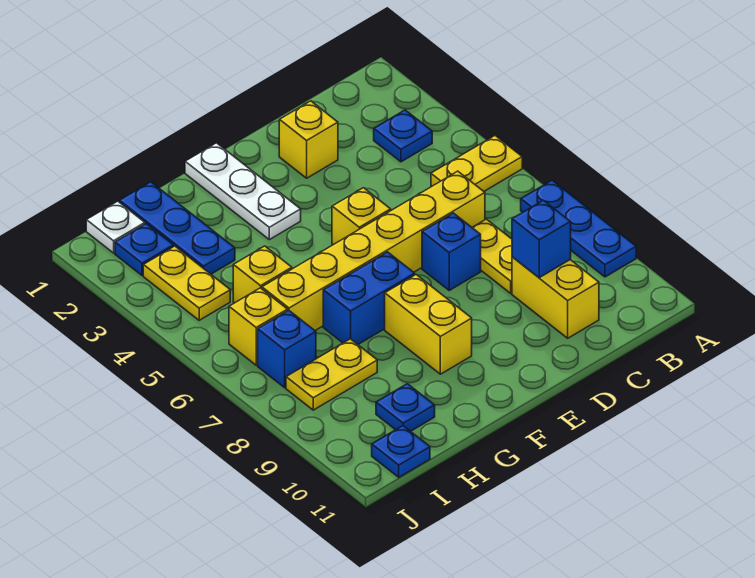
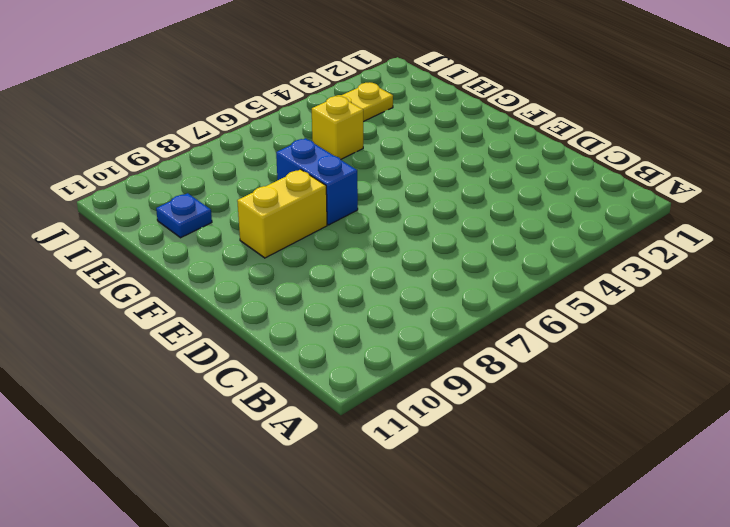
none -> yellow plate A5:B5 level 1
none -> blue plate A7:A9 level 1
none -> blue plate B3 level 1

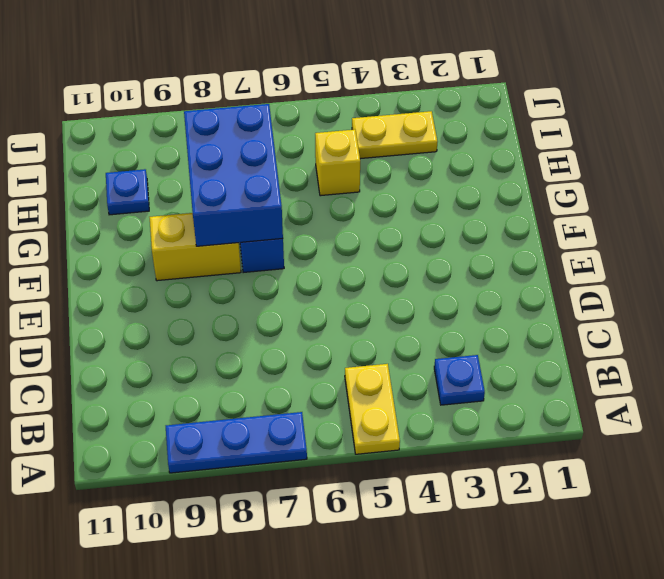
blue brick F7:H8 level 2 -> none
none -> yellow brick C6:H6 level 1
none -> yellow plate C7:C8 level 1
none -> yellow brick C9:C10 level 1

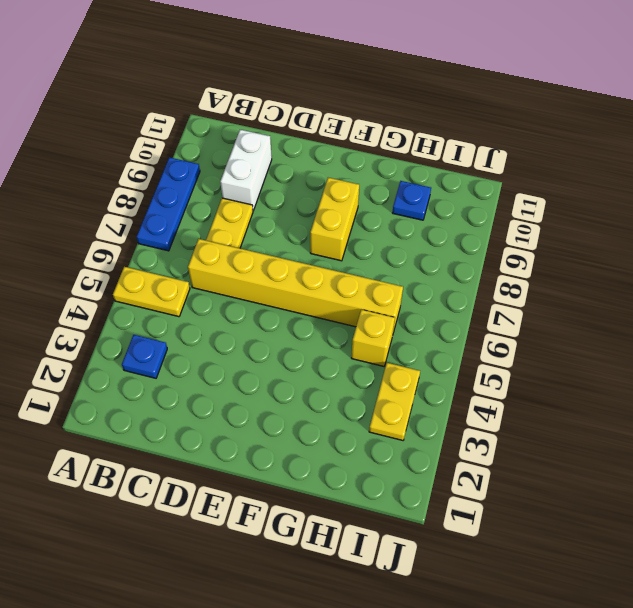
white brick C9:C10 level 1 -> yellow brick C9:C10 level 1
none -> yellow brick D2 level 1
none -> blue brick D7 level 1
none -> yellow brick E5 level 1

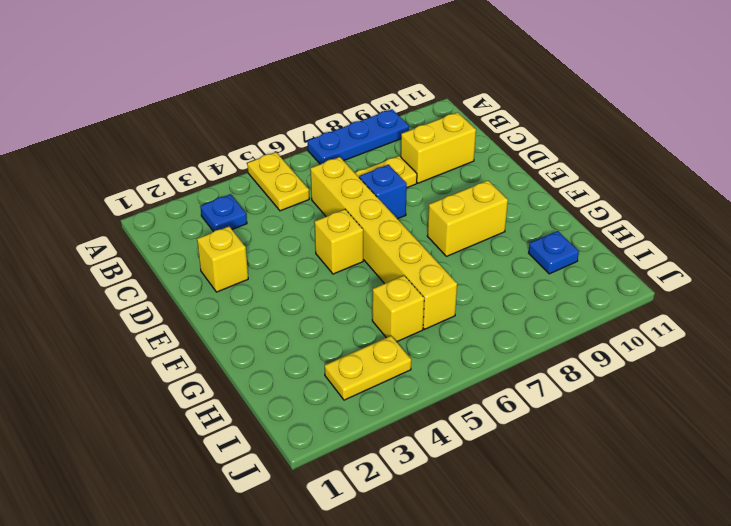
none -> white plate F1:F3 level 1
none -> blue brick F7:G7 level 1
none -> blue plate H1:H3 level 1

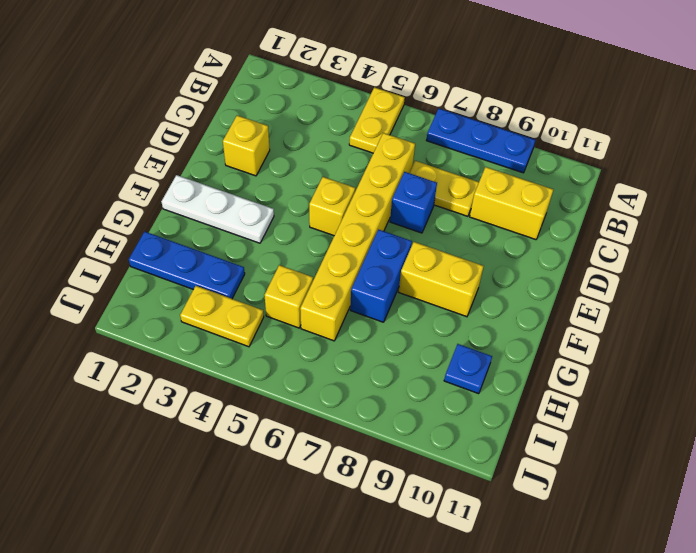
none -> blue plate B3 level 1
none -> yellow plate H8:I8 level 1
none -> white plate I1 level 1

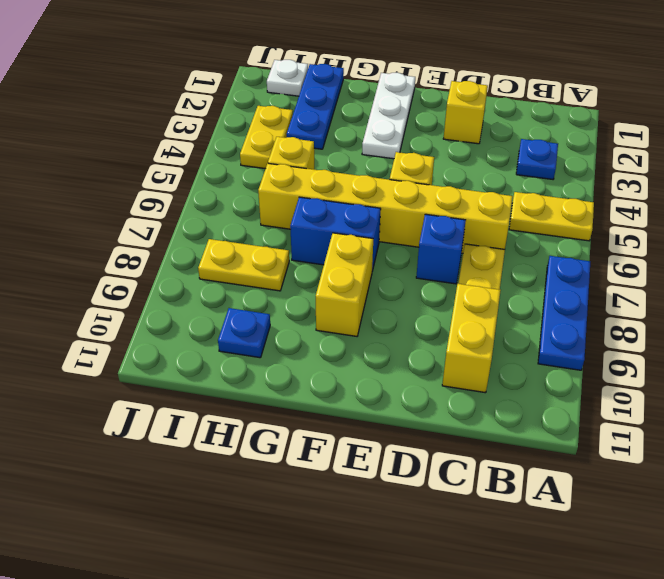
none -> blue plate I2 level 1
none -> yellow brick I6 level 1
none -> blue brick I7 level 1

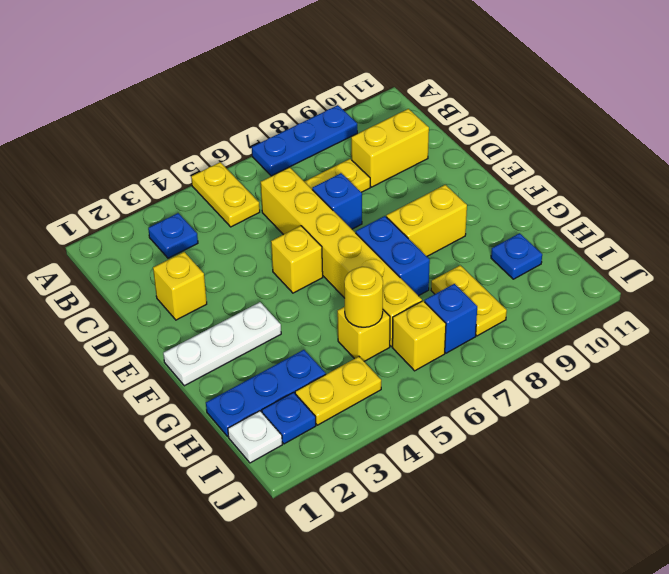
yellow round brick H5 level 2 -> none
none -> blue plate I11 level 1
none -> blue brick C9 level 2

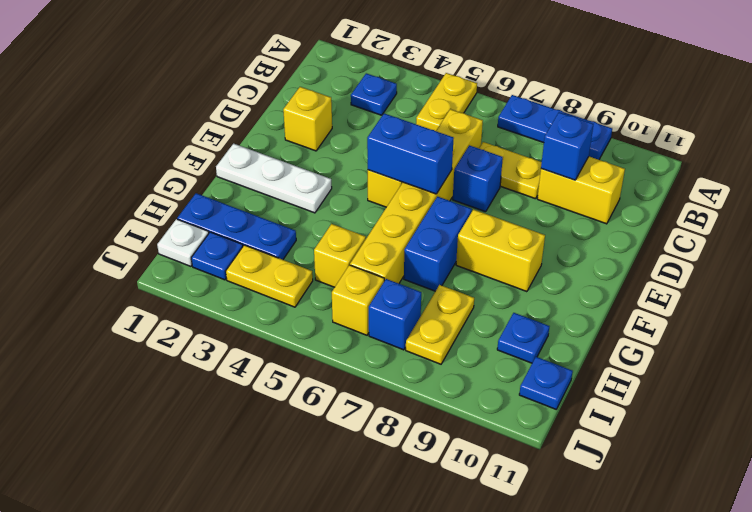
blue brick E5:E6 level 2 -> none

